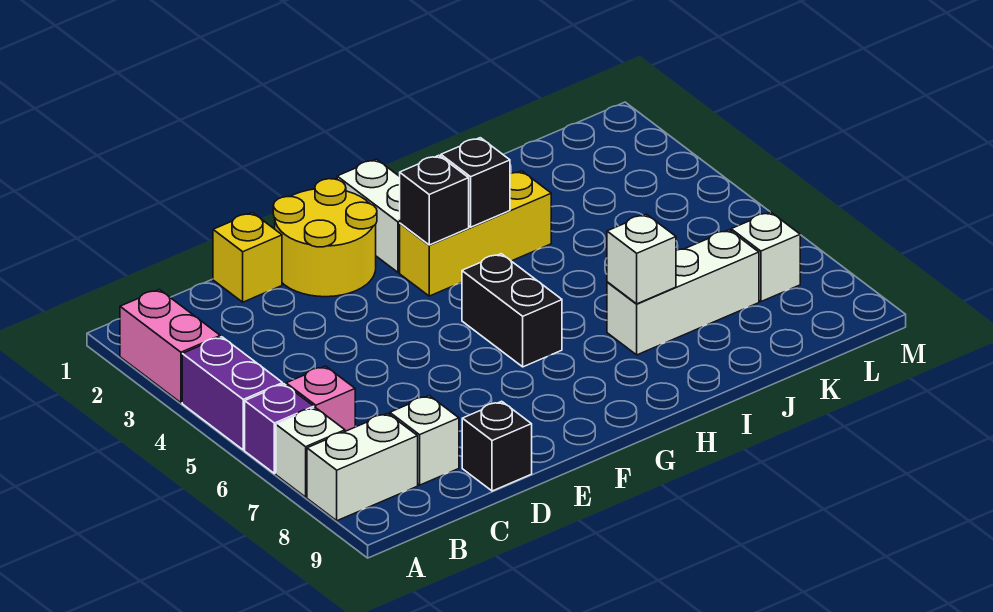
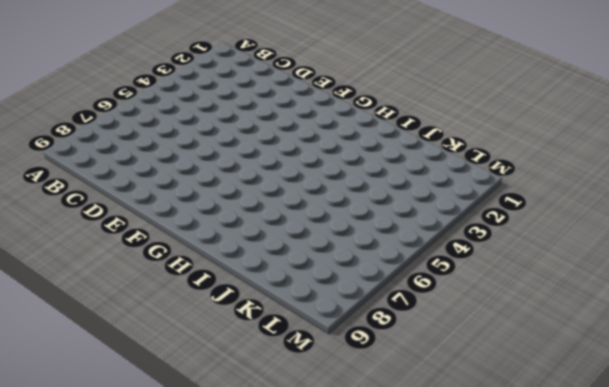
none -> pink brick A2:A3 level 1
none -> purple brick A4:A5 level 1
none -> purple brick A6 level 1

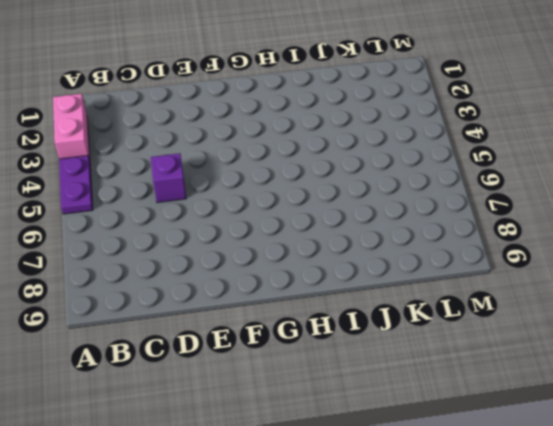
purple plate A4:A5 level 1 -> purple brick A4:A5 level 1
purple brick D5 level 1 -> purple brick A6 level 1
none -> white brick A7 level 1
none -> white brick A8:B8 level 1
none -> pink brick B6 level 1

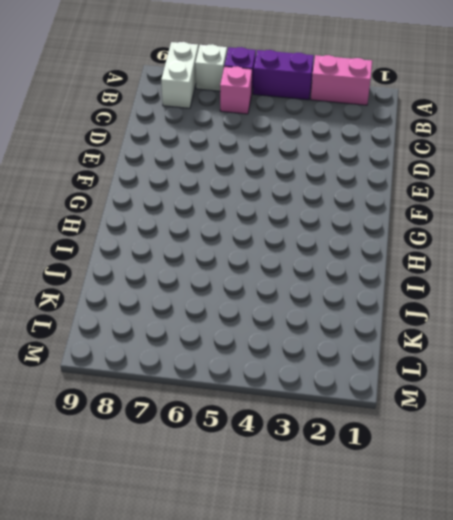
none -> white brick C8 level 1
none -> yellow brick D1 level 1
none -> black brick D9 level 1

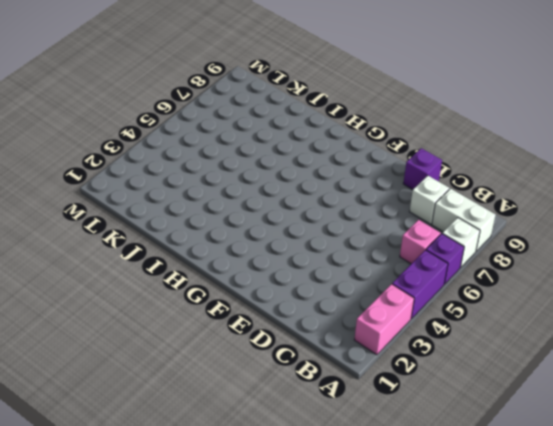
purple brick D9 level 1 -> black brick D9 level 1
none -> yellow brick D1 level 1
none -> yellow round brick E1:F2 level 1
none -> white brick G1:G2 level 1

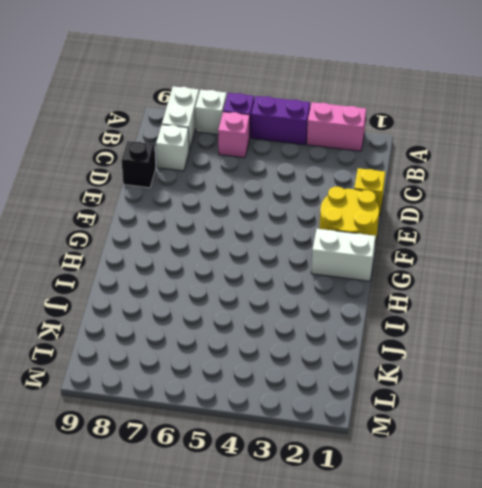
none -> yellow brick G3:I3 level 1
none -> black brick G5:G6 level 1
none -> white brick I7:K7 level 1

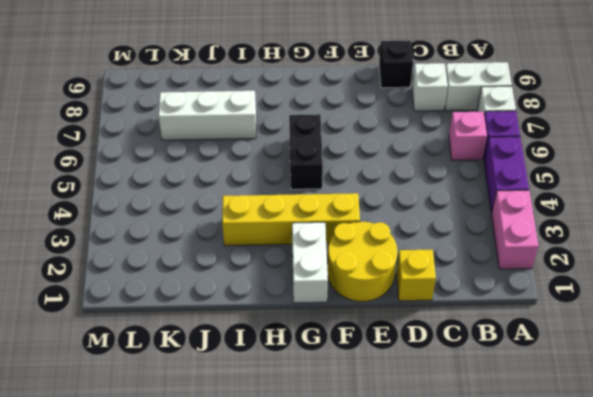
yellow brick F3:I3 level 1 -> yellow brick G3:I3 level 1
none -> white brick L7 level 1
none -> black brick G3 level 2
none -> black brick H3 level 2

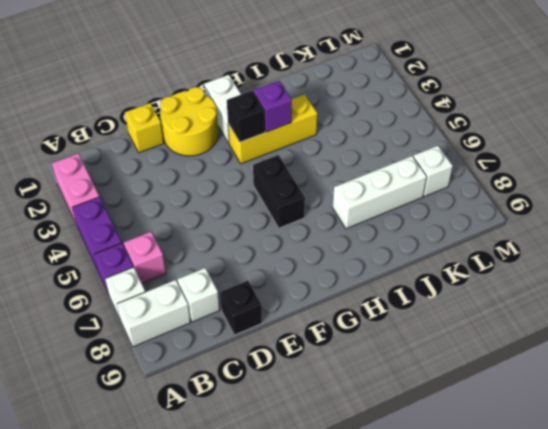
purple brick H3 level 2 -> black brick H3 level 2
none -> white brick I7 level 2

